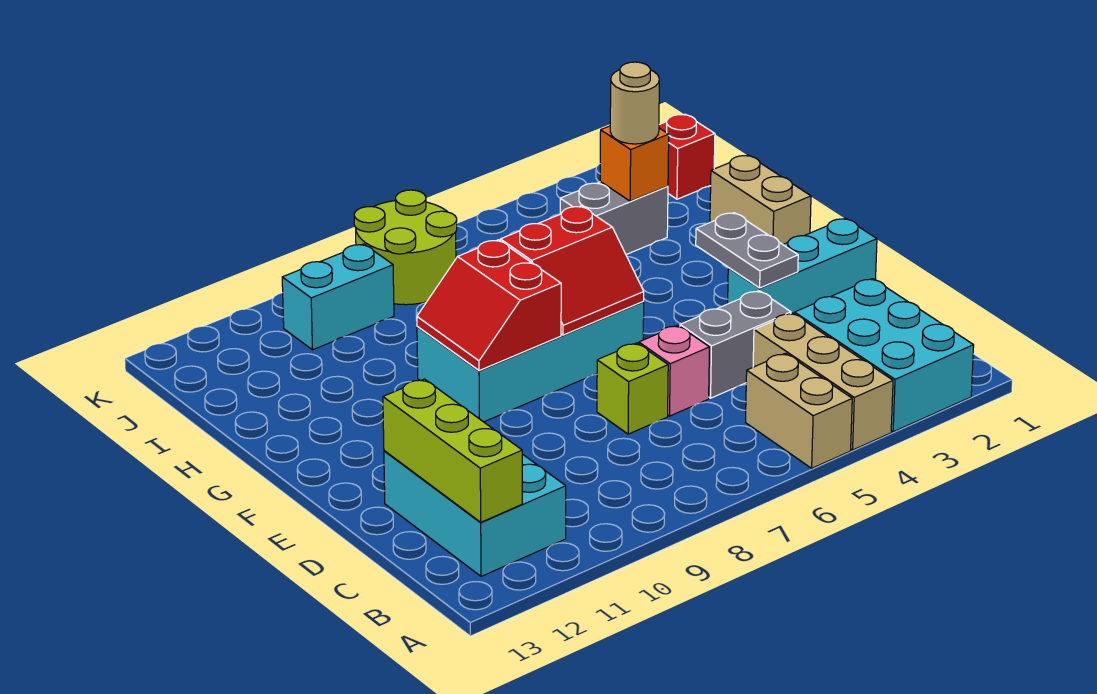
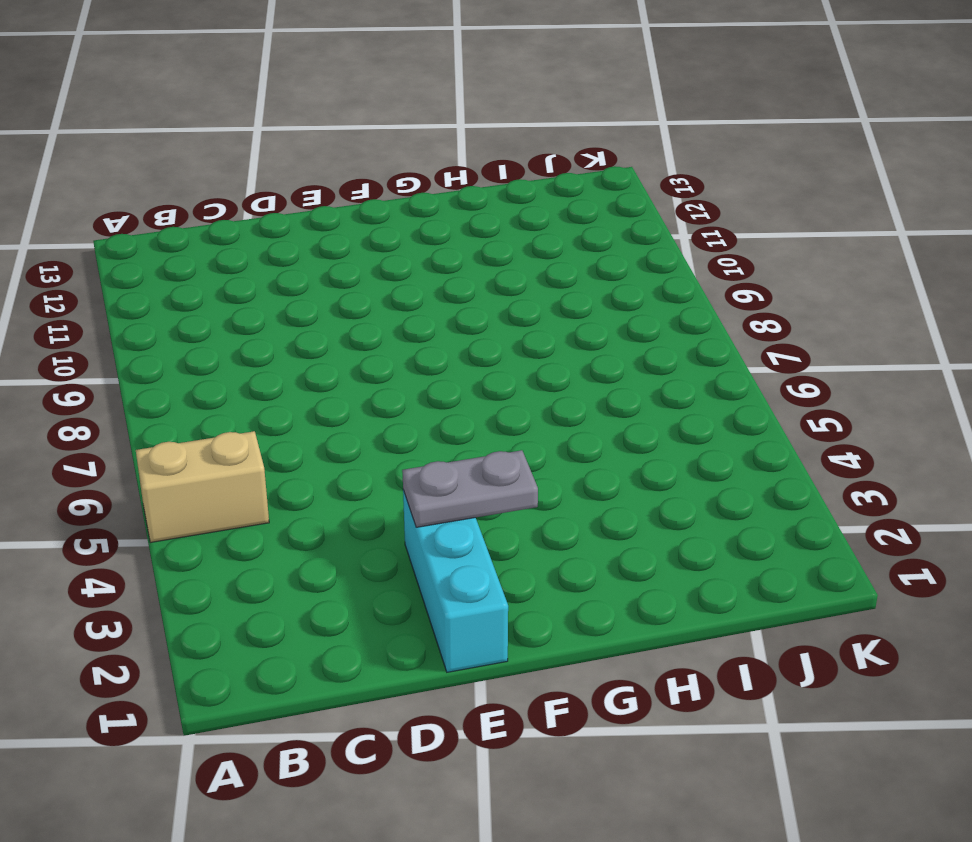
none -> cyan brick A2:C3 level 1
none -> tan brick A4:C4 level 1
none -> cyan brick B11:D12 level 1

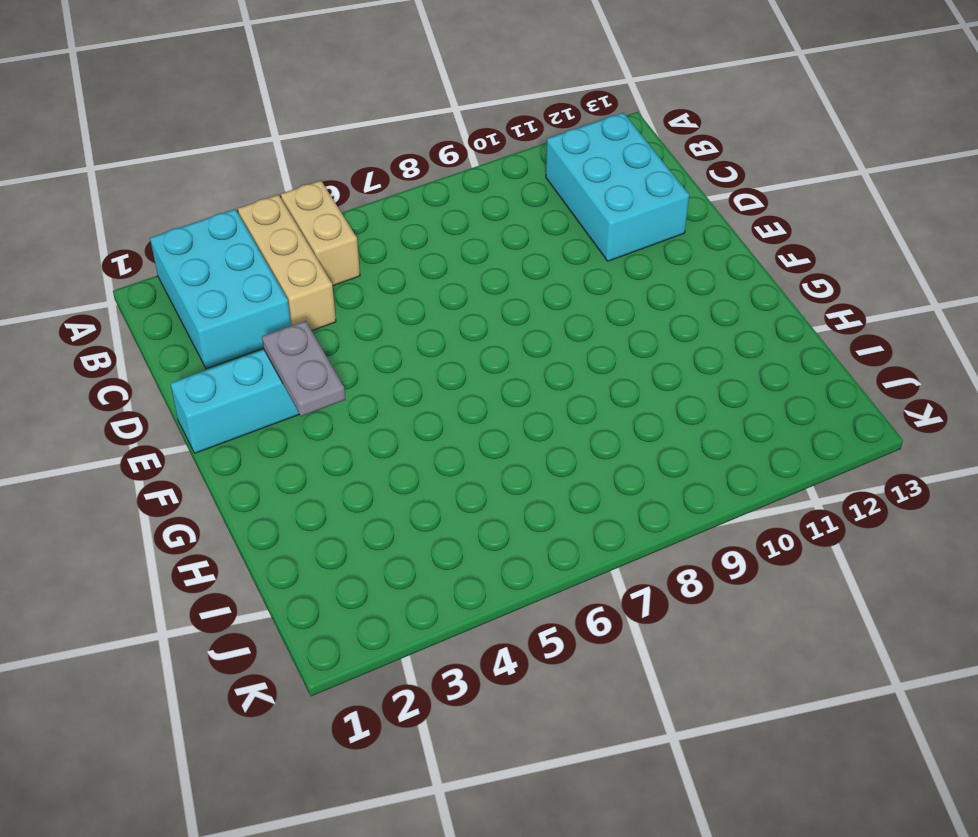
none -> grey brick D4:D5 level 1
none -> pink brick D6 level 1
none -> lime brick D7 level 1

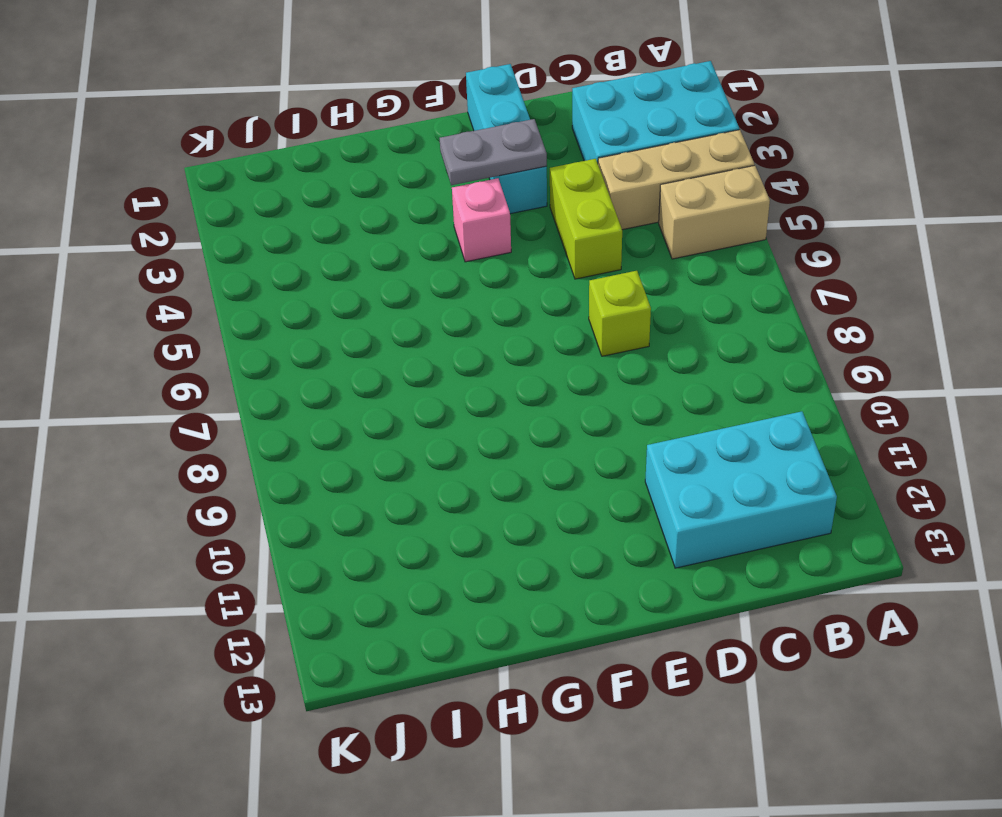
lime brick D4:D5 level 1 -> grey brick D4:D5 level 1
pink brick F4 level 1 -> pink brick D6 level 1
none -> cyan brick F6:G9 level 1
none -> tan brick G1:H1 level 1
none -> grey brick I3:I4 level 1

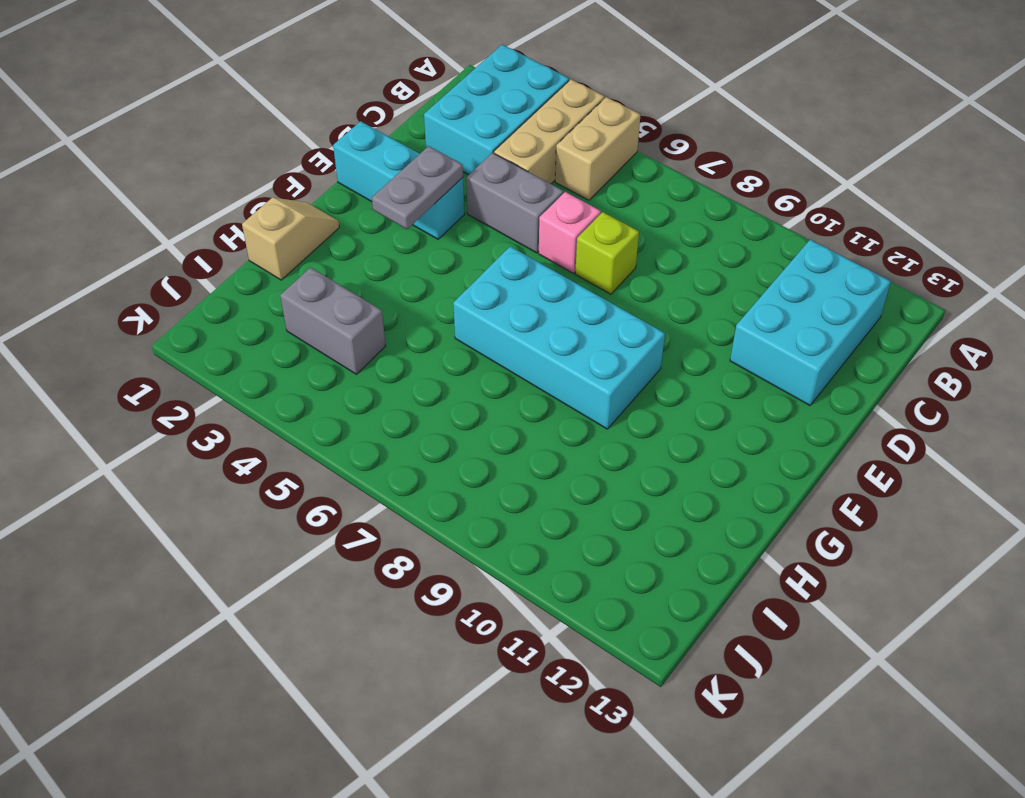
tan slope G1:H1 level 1 top H -> tan brick G1:H1 level 1
none -> red brick J1 level 1
none -> lime round brick J7:K8 level 1
none -> cyan brick J9:J10 level 1

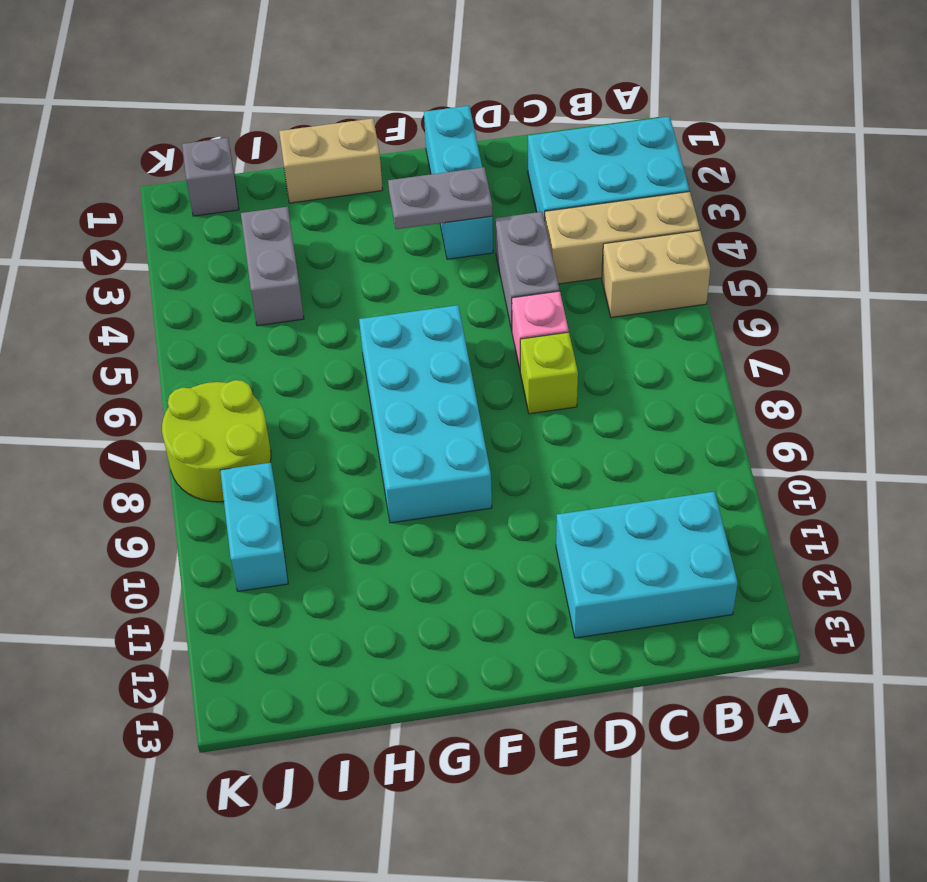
grey brick J1 level 1 -> red brick J1 level 1
none -> lime brick B12:D12 level 2
none -> red slope F6:G7 level 2 top G
none -> red slope F8:G9 level 2 top 8

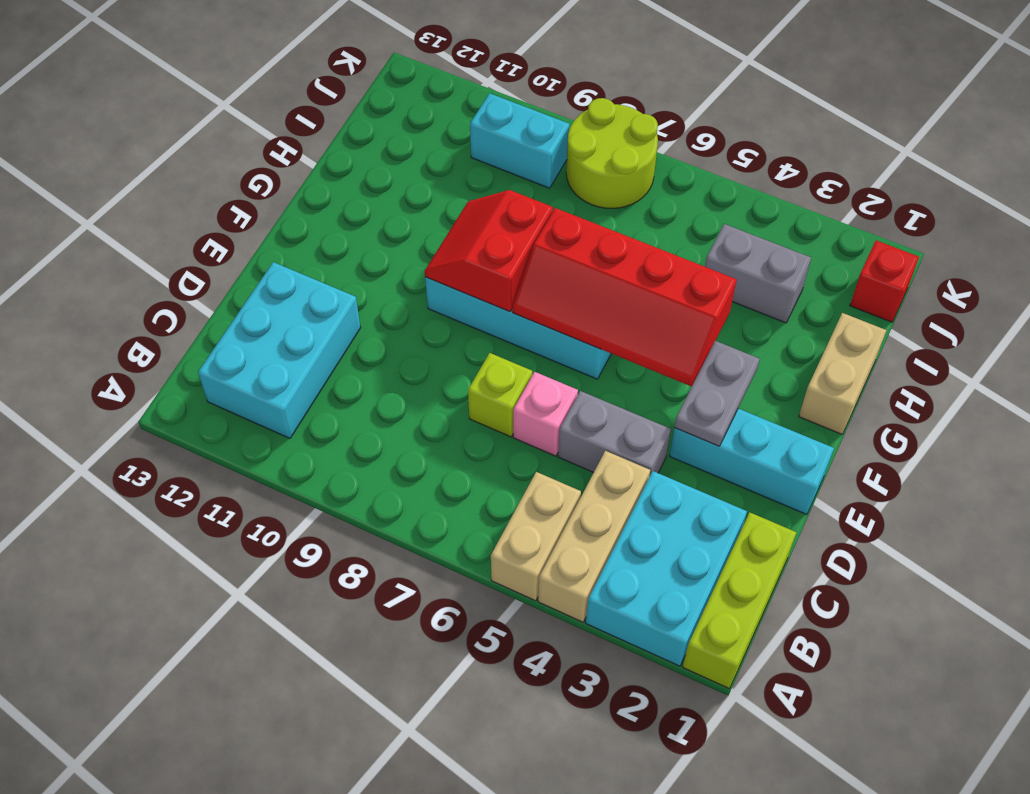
lime brick A1:C1 level 1 -> lime brick B12:D12 level 2
red slope F4:G7 level 2 top G -> red slope F6:G7 level 2 top G
none -> orange brick I3 level 2
none -> tan round brick I3 level 3

